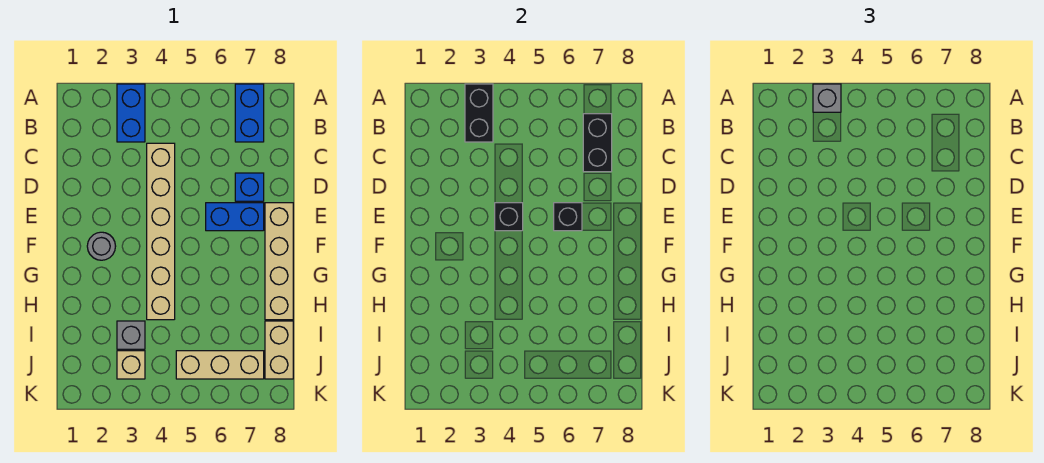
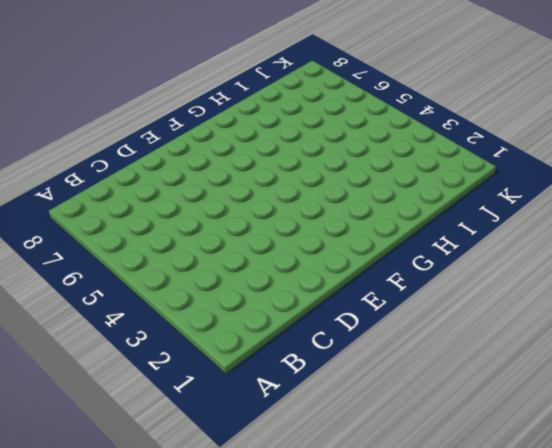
none -> blue brick A3:B3 level 1
none -> blue brick A7:B7 level 1
none -> tan brick C4:H4 level 1

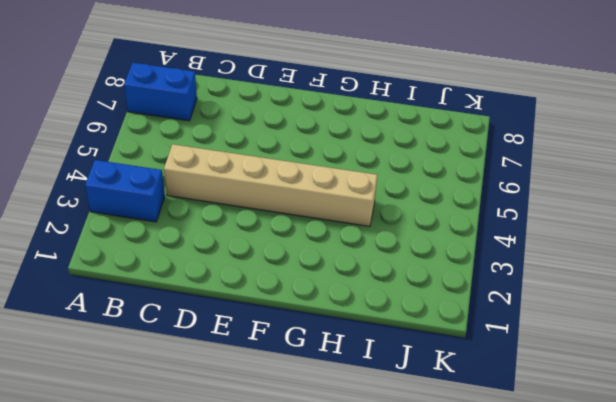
none -> blue brick D7 level 1
none -> blue brick E6:E7 level 1
none -> tan brick E8:H8 level 1

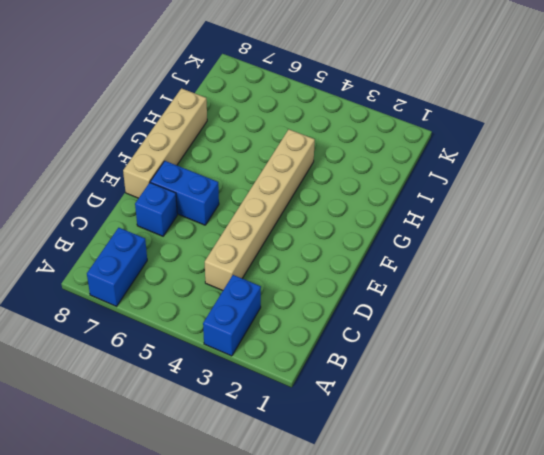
none -> grey round brick F2 level 1
none -> grey brick I3 level 1
none -> tan brick I8:J8 level 1

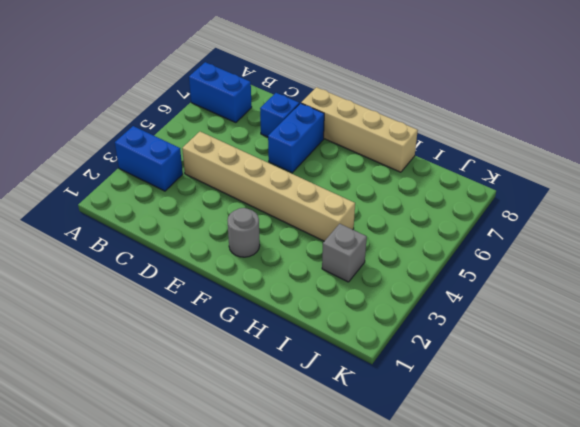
none -> tan brick I8:J8 level 1
none -> tan brick J3 level 1
none -> tan brick J5:J7 level 1

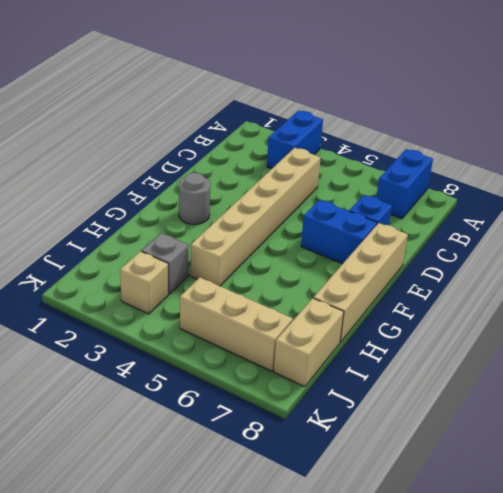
none -> black brick A3:B3 level 2
none -> black brick B7:C7 level 2
none -> black brick E4 level 2

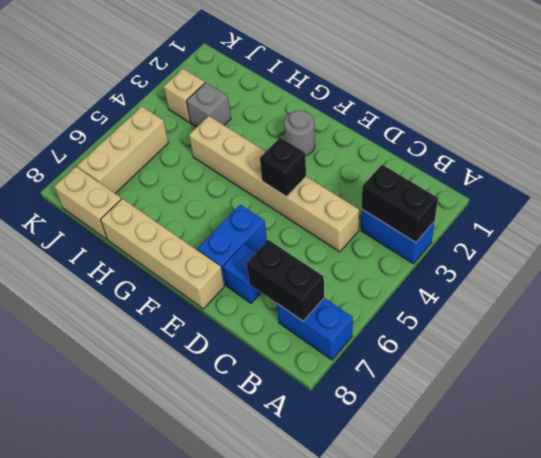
none -> black brick E6 level 2
none -> grey brick A3 level 3

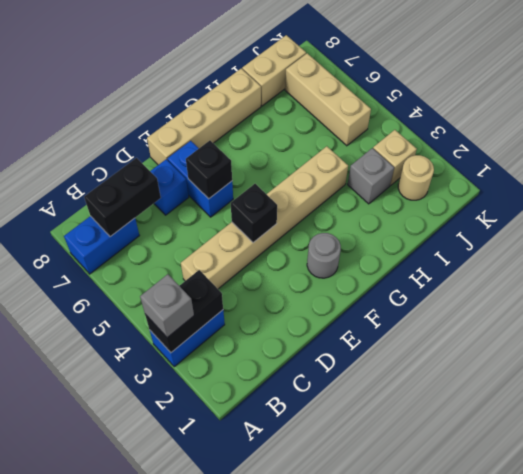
tan round brick J2 level 1 -> none

